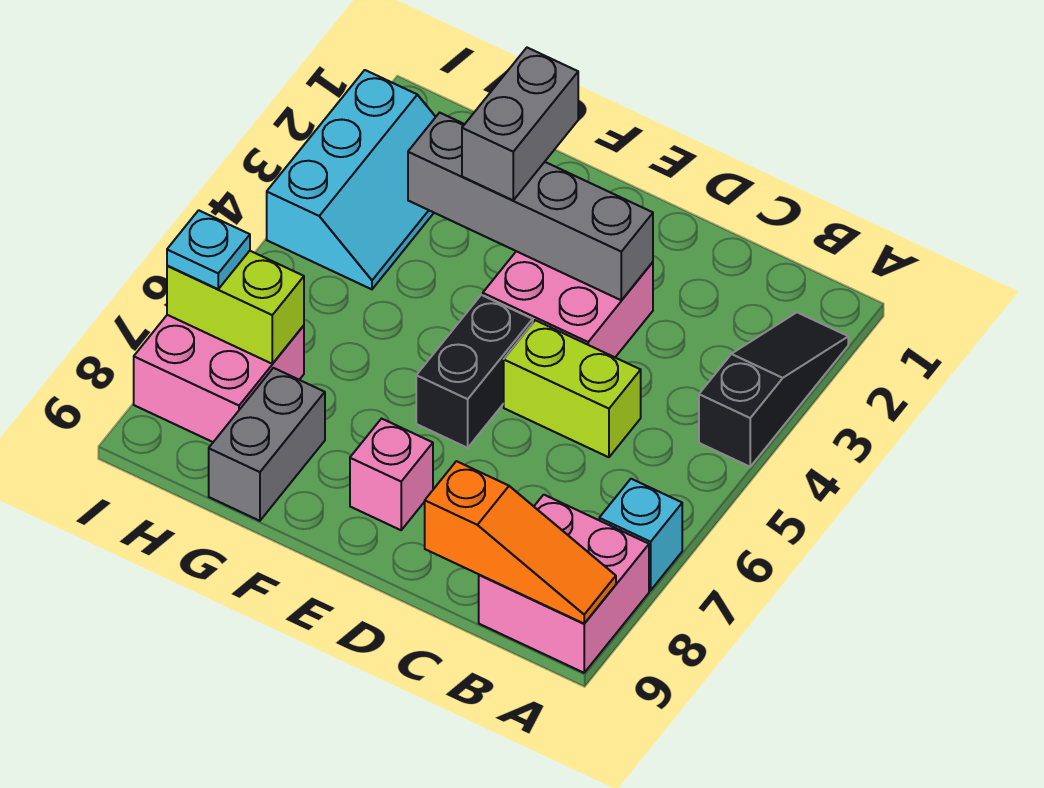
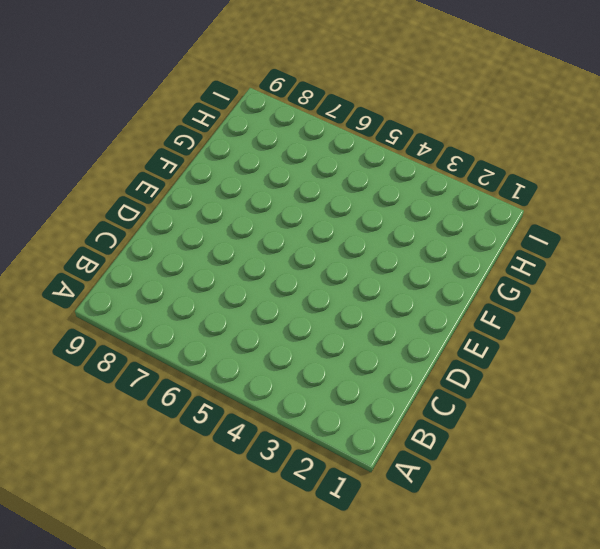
none -> black slope A2:A4 level 1 top 4
none -> cyan brick A7 level 1
none -> pink brick A8:B9 level 1

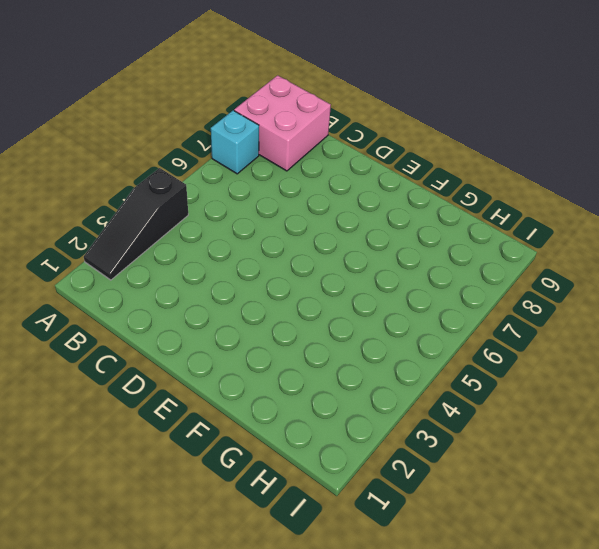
none -> lime brick C5:D5 level 1
none -> pink brick D3:E4 level 1
none -> black brick E5:E6 level 1

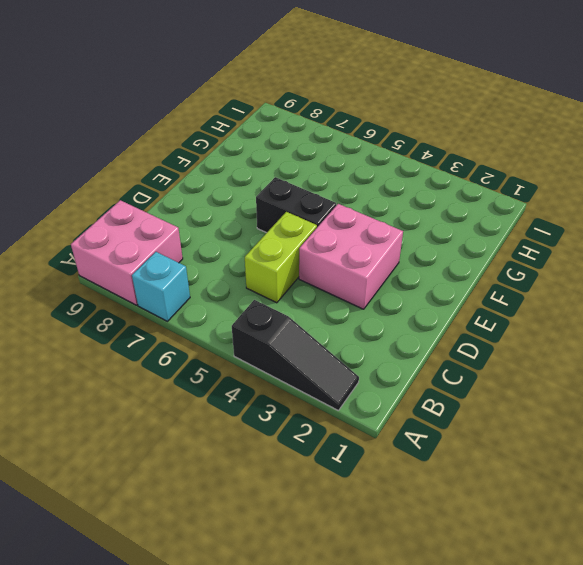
none -> pink brick E8 level 1
none -> grey brick G8:G9 level 1
none -> cyan slope H2:I4 level 1 top I

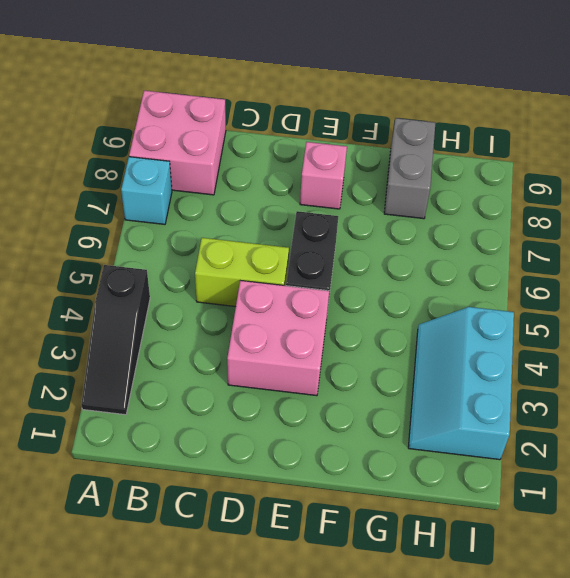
none -> pink brick H7:I8 level 1
none -> orange slope A9:C9 level 2 top C
none -> grey brick D3:G3 level 2

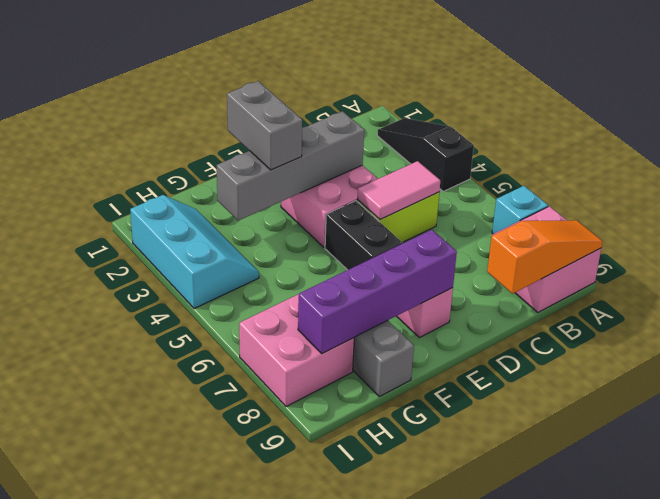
pink tile C5:D5 level 2 -> none
purple brick E8:H8 level 2 -> none
none -> lime brick H7:I7 level 2
none -> cyan plate I7 level 3

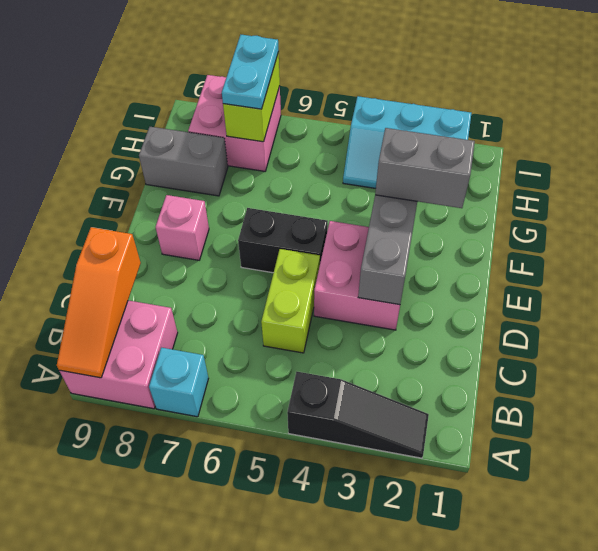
cyan plate H7:I7 level 3 -> cyan plate I7 level 3

